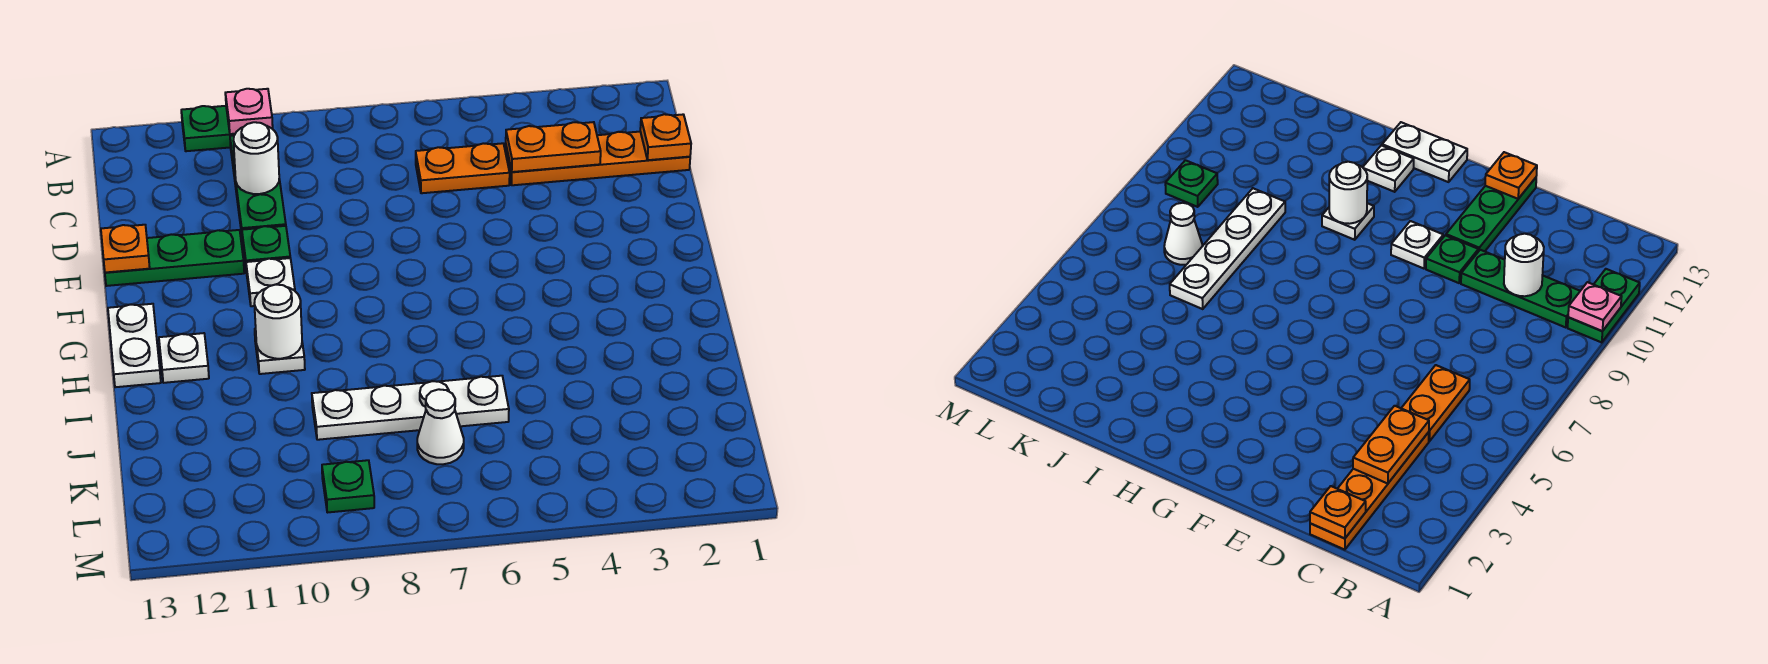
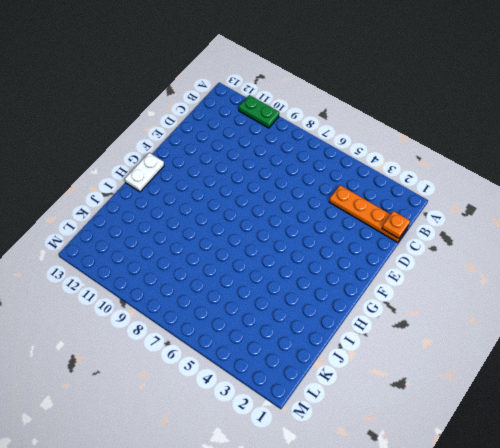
none -> green plate B10:D10 level 1
none -> orange plate C5:C6 level 1
none -> green plate E10 level 1

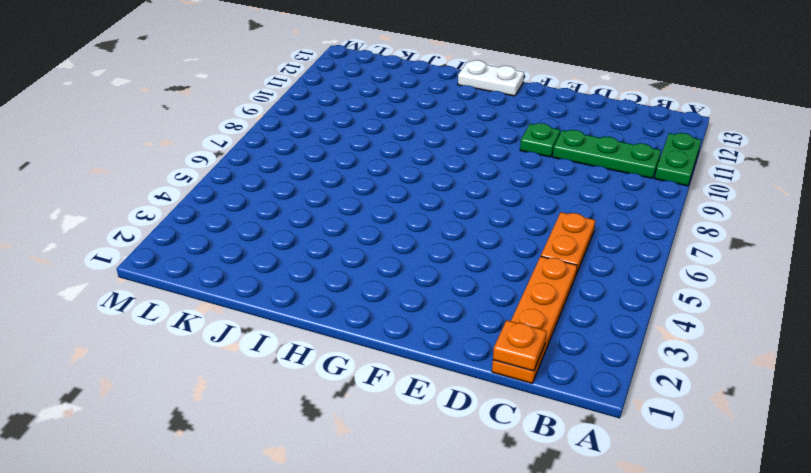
none -> green plate E11:E13 level 1
none -> white plate F10 level 1
none -> white plate H10 level 1

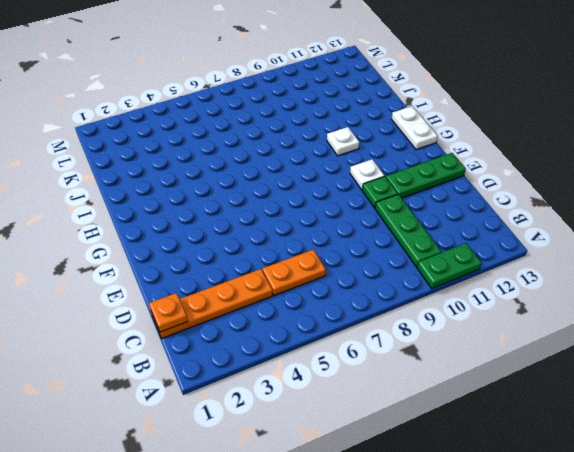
none -> white plate H12 level 1
none -> white plate J6:J9 level 1
none -> white cone K7 level 1

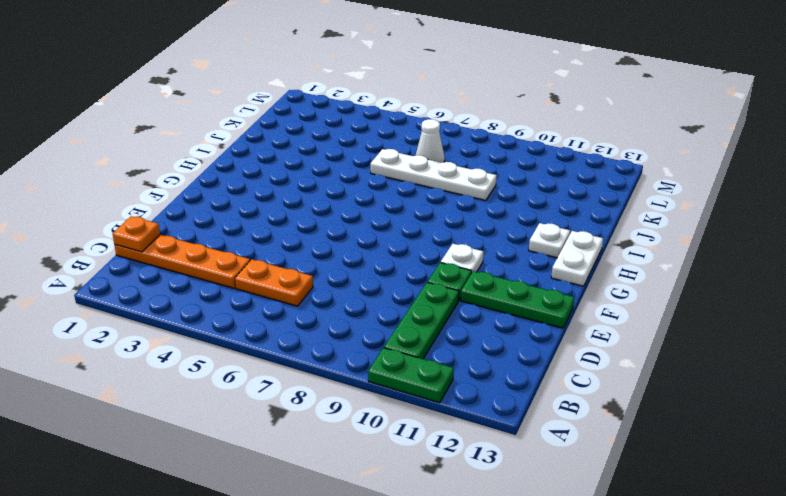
none -> white plate H10 level 1
none -> green plate L9 level 1
none -> pink plate A10 level 2

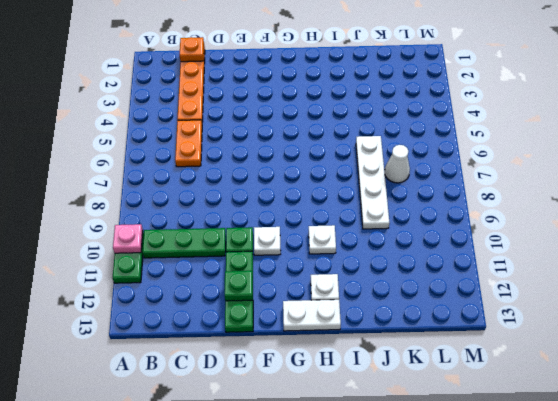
green plate E12 level 2 -> green plate L9 level 1
none -> orange plate C3:C4 level 2
none -> white round brick C10 level 2
none -> orange plate E13 level 2

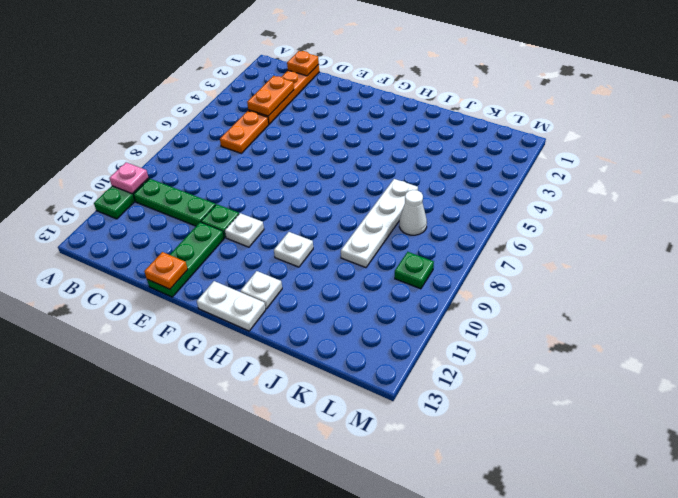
none -> white round brick C10 level 2
none -> white round brick H10 level 2

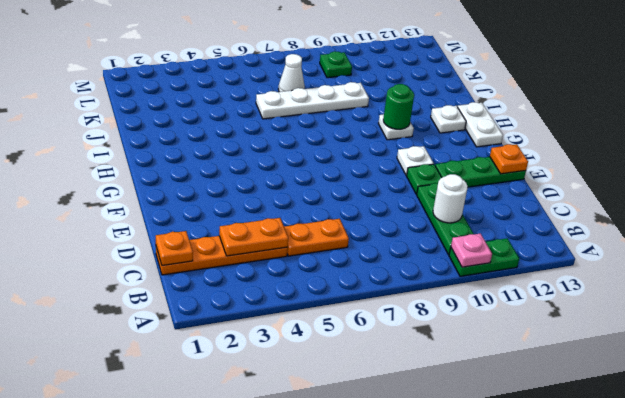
green round brick H10 level 2 -> white round brick H10 level 2

